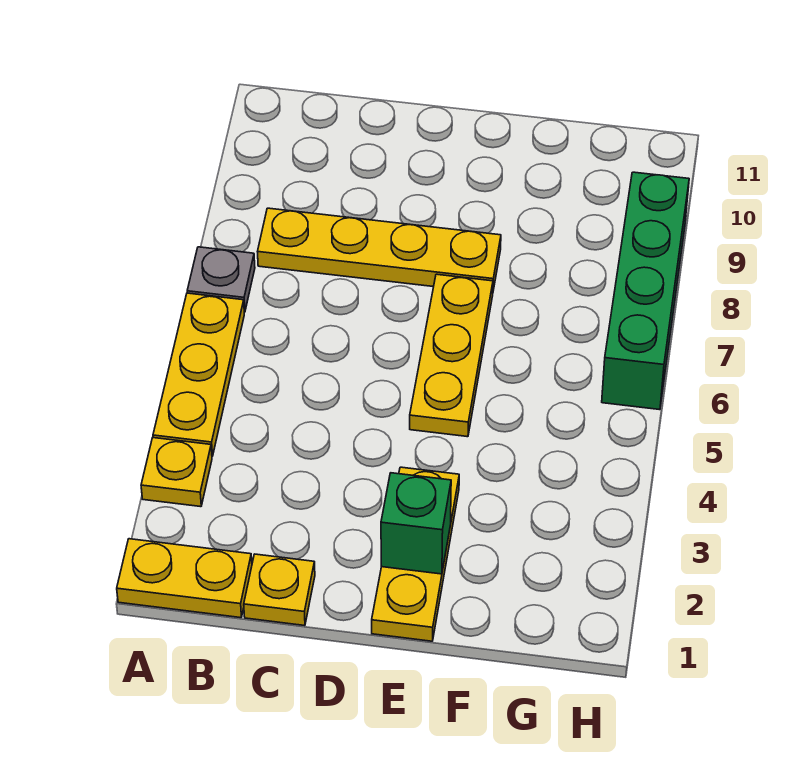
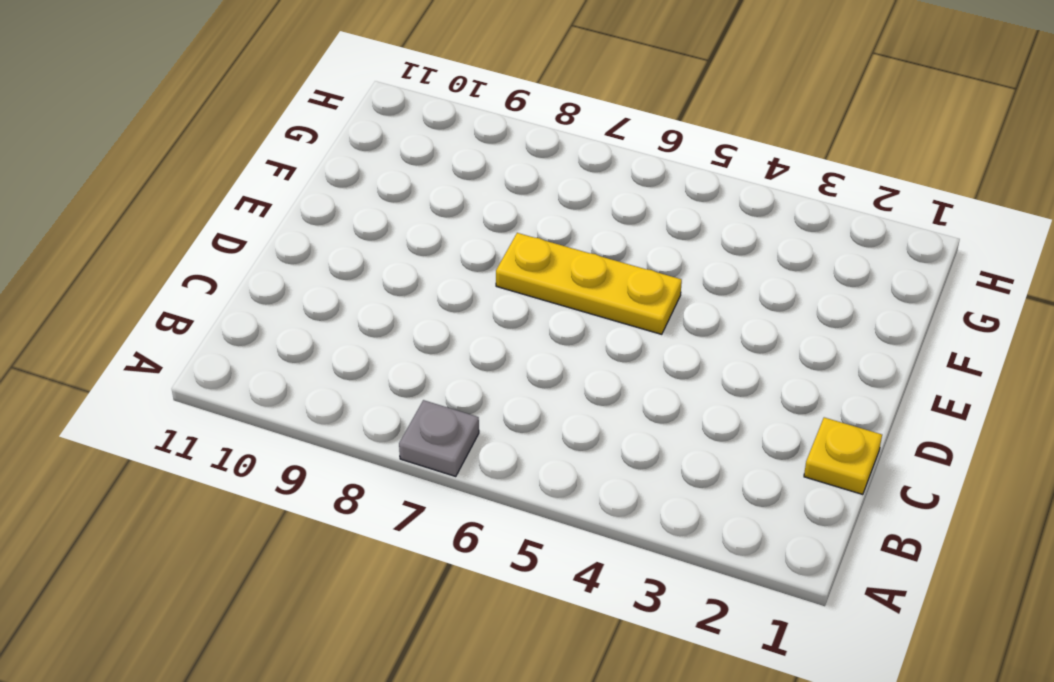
none -> yellow plate A1:B1 level 1
none -> yellow plate A3 level 1

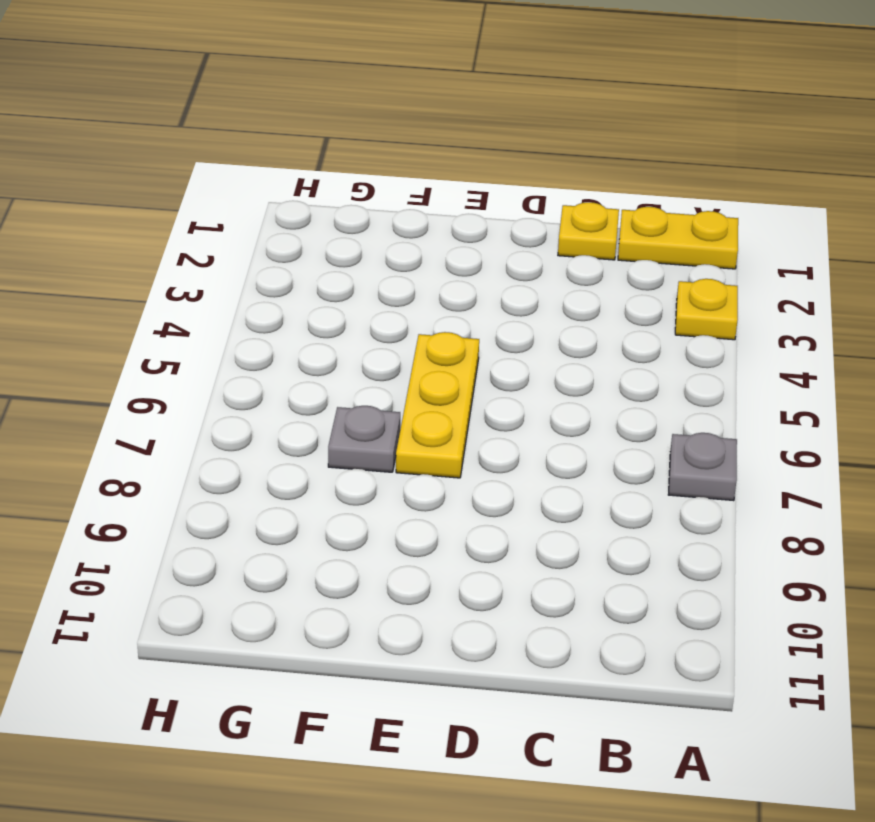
grey plate F7 level 1 -> none
none -> yellow plate A4:A6 level 1
none -> yellow plate B8:E8 level 1

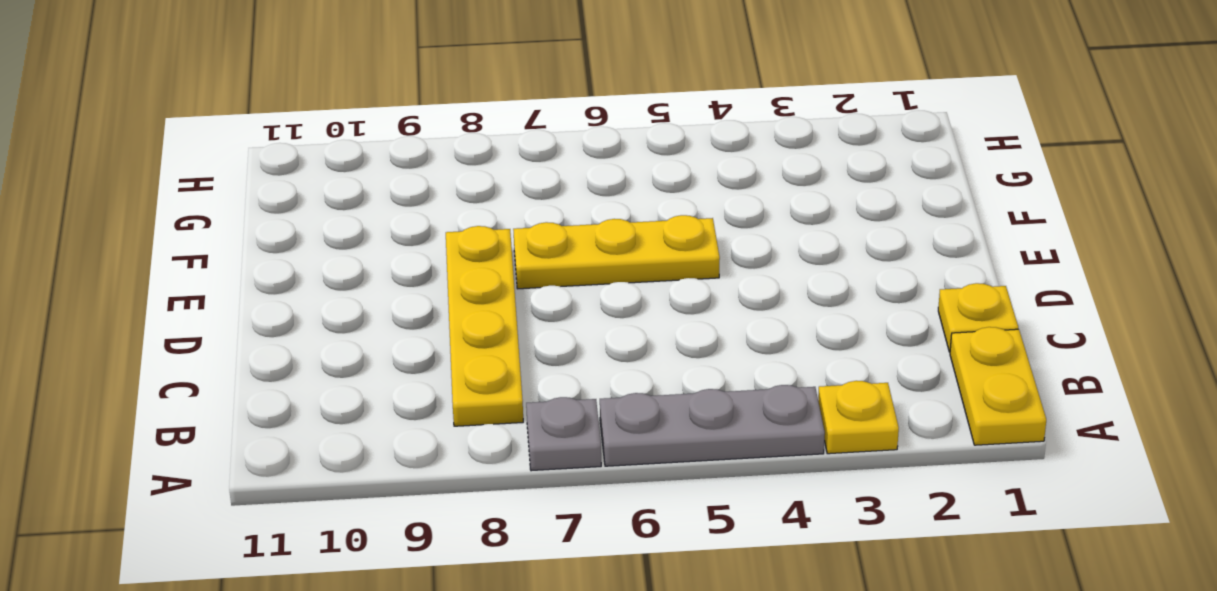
grey plate A4:A6 level 1 -> yellow plate A4:A6 level 1
none -> yellow plate E1:E3 level 1
none -> green brick H6:H9 level 1

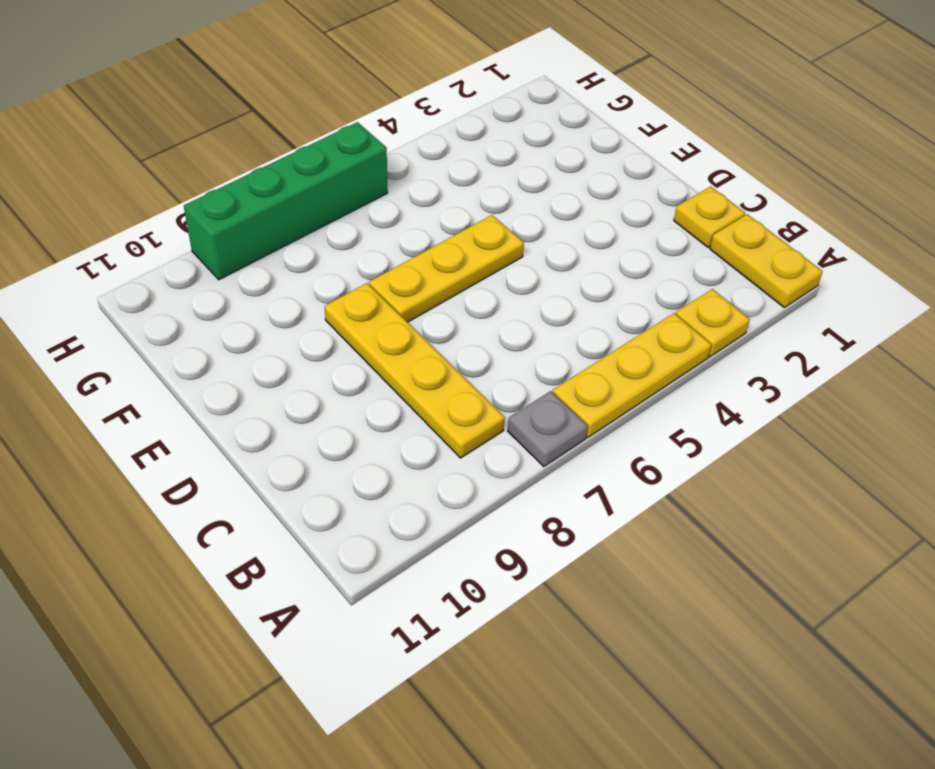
none -> yellow plate E1:E3 level 1
none -> green brick E2 level 2

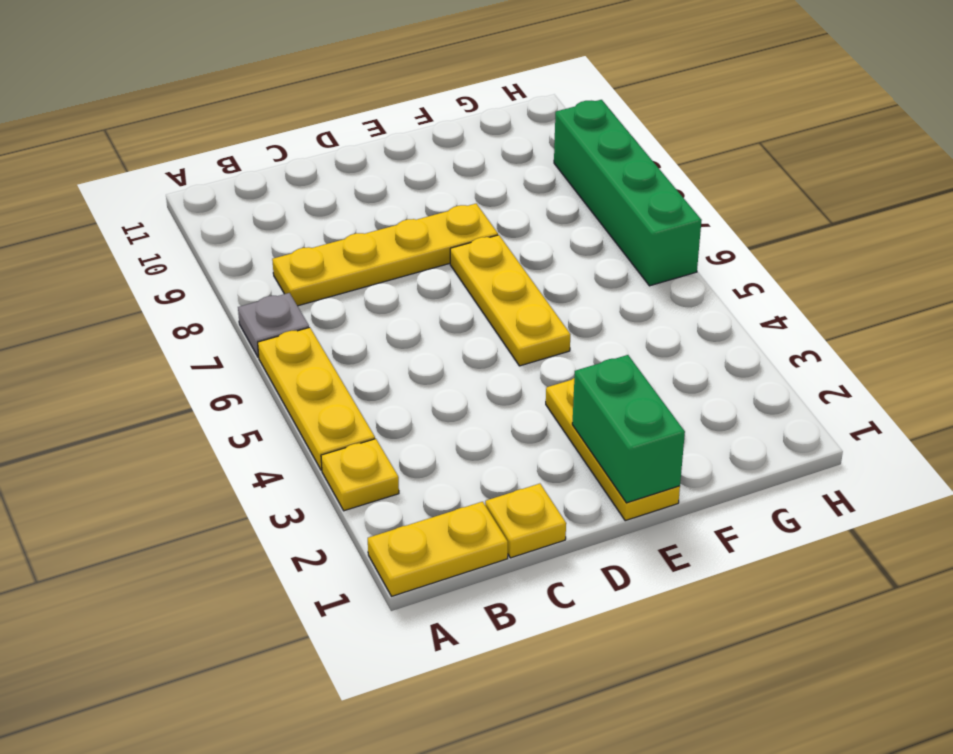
green brick E1:E2 level 2 -> green brick E2 level 2

